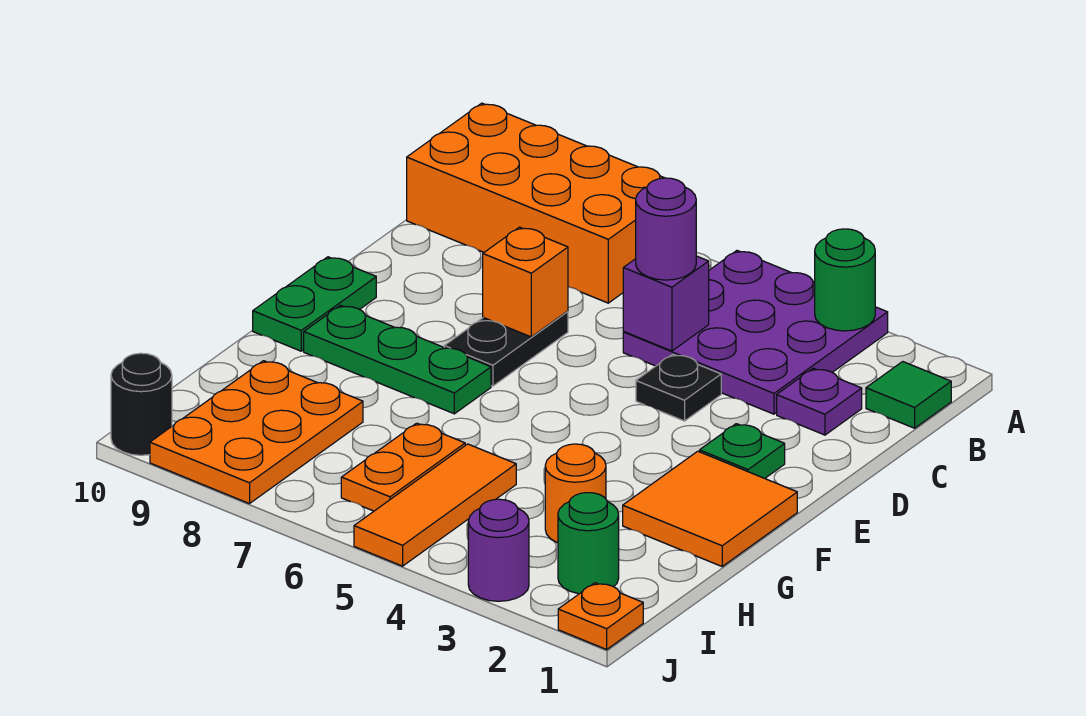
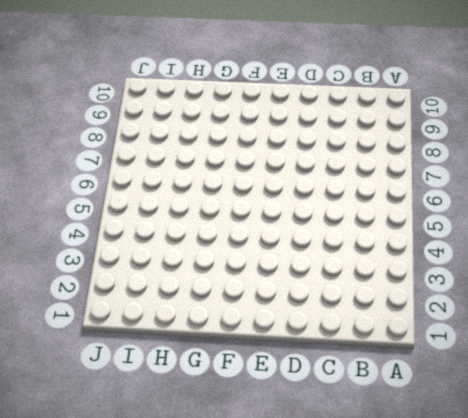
none -> purple plate A3:C5 level 1
none -> orange brick A7:B10 level 1
none -> green tile B1 level 1

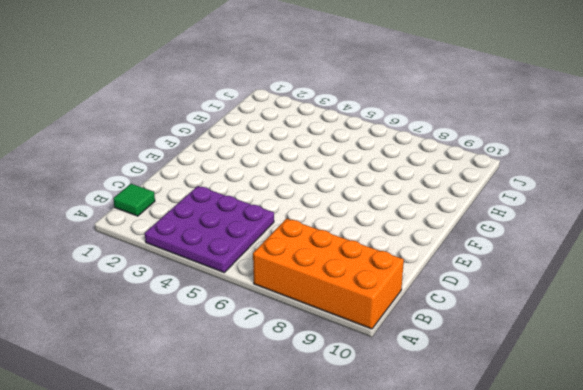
none -> purple plate C2 level 1
none -> black plate D4 level 1
none -> black plate D7:E7 level 1

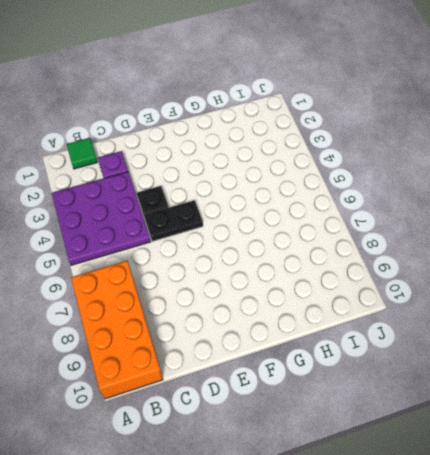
black plate D5:E5 level 1 -> black plate D7:E7 level 1
none -> green plate E2 level 1
none -> green plate E10:F10 level 1
none -> orange tile F1:G2 level 1

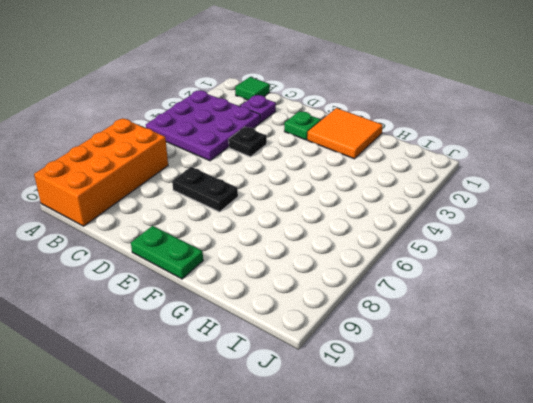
none -> green plate F7:F9 level 1
none -> orange round brick H3 level 1
none -> orange tile H5:J5 level 1

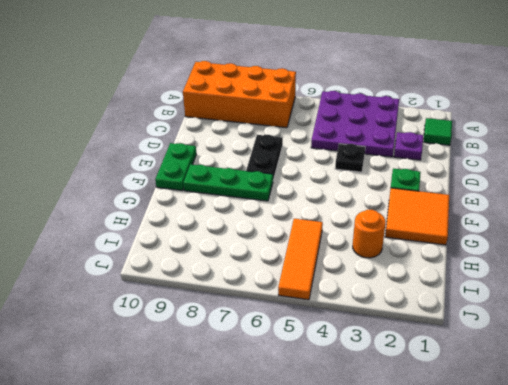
none -> orange plate H6:I6 level 1
none -> orange plate H8:J9 level 1
none -> green round brick I2 level 1

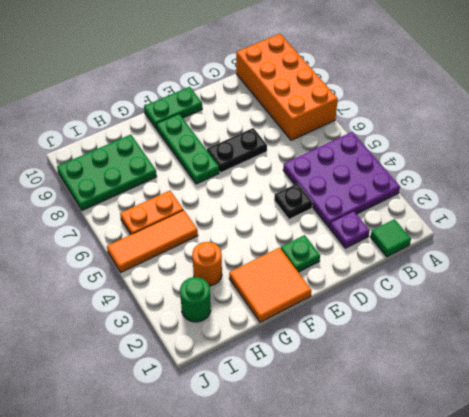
green plate H8:J9 level 1 -> orange plate H8:J9 level 1
none -> orange plate J1 level 1
none -> purple round brick J3 level 1
none -> black round brick J10 level 1

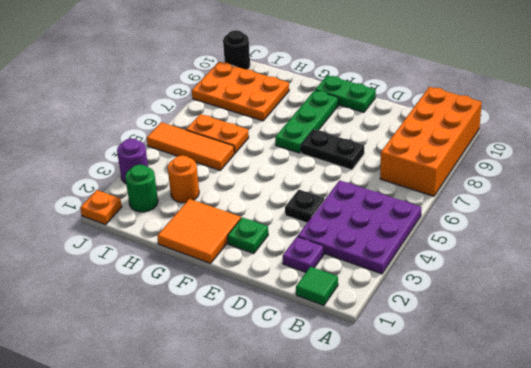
none -> green round brick A3 level 2
none -> purple brick C5 level 2
none -> orange brick D7 level 2

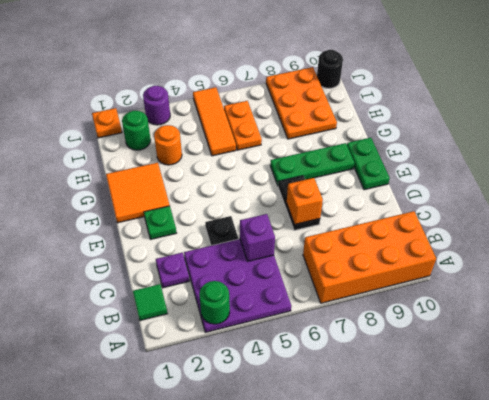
none -> purple round brick C5 level 3

